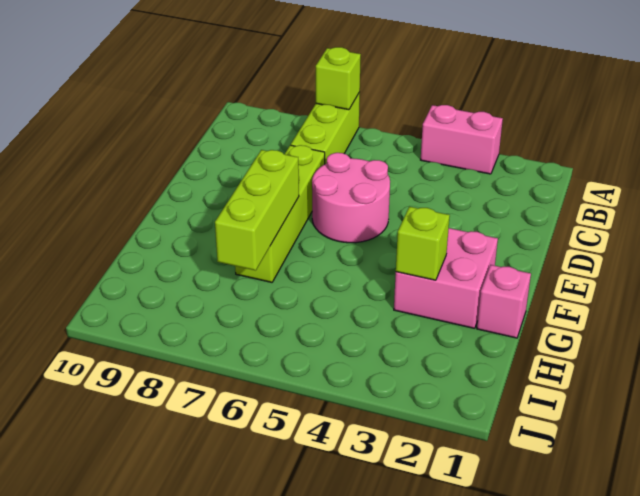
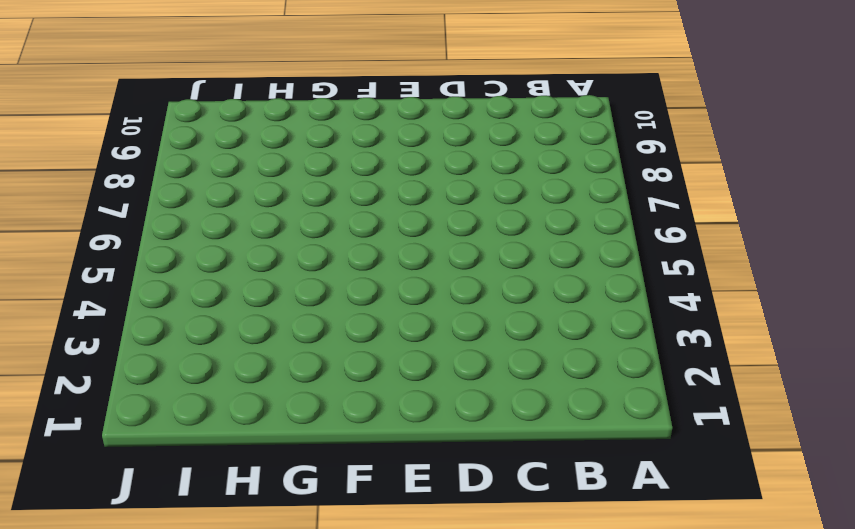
none -> pink brick A3:A4 level 1
none -> lime brick A7:C7 level 1

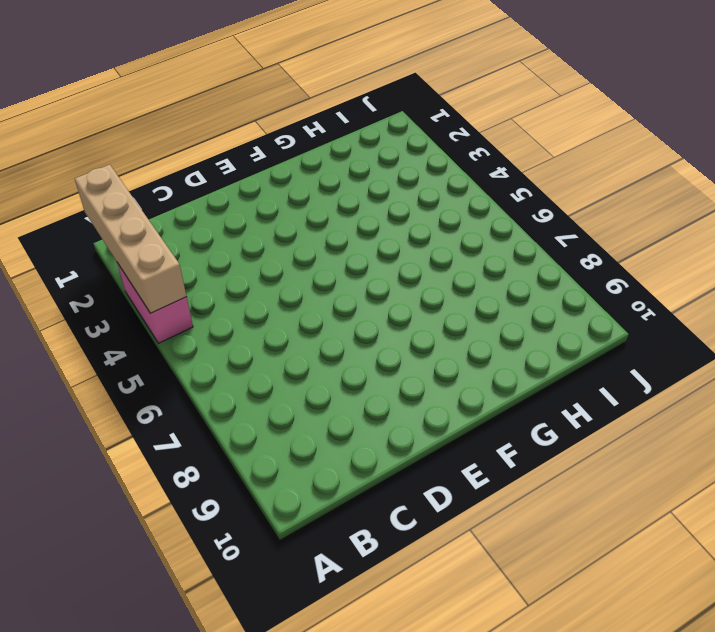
tan brick A1:A4 level 2 -> none
none -> lime brick A7:C7 level 1
none -> pink round brick D5:E6 level 1

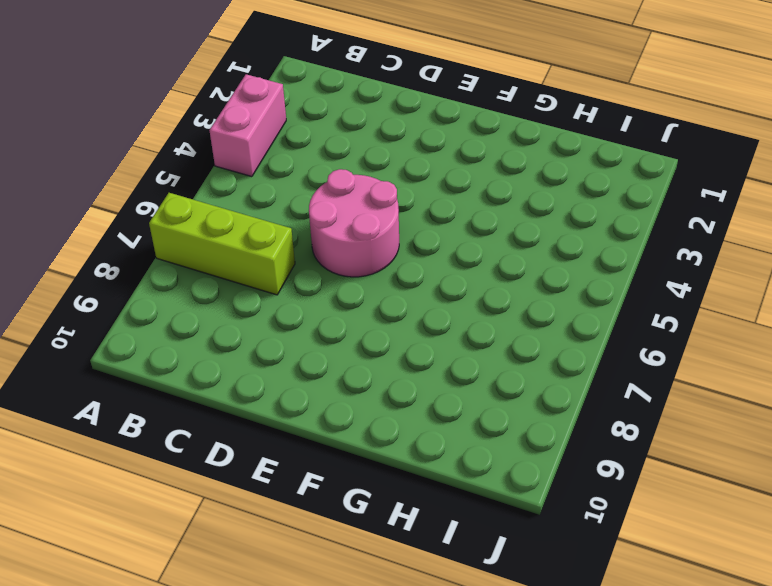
none -> lime brick D7:G7 level 1
none -> pink brick F2:G3 level 1

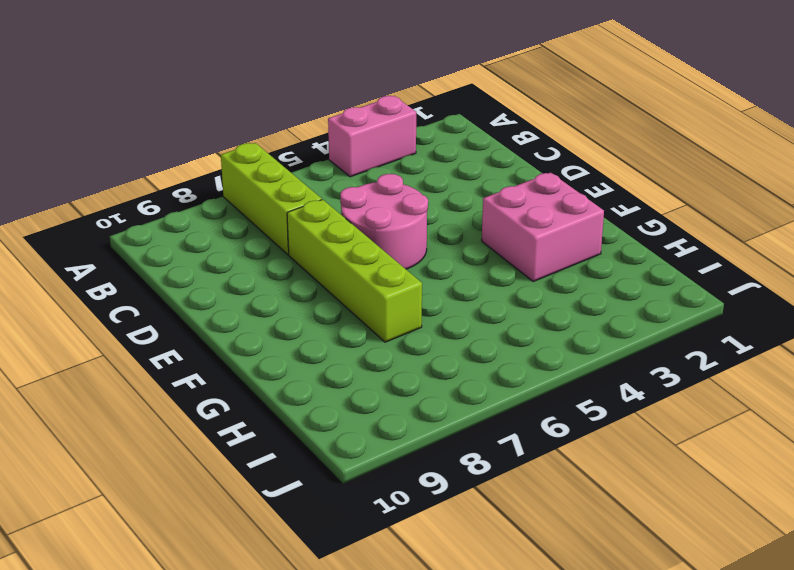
none -> pink brick G1 level 1
none -> lime brick A7 level 2

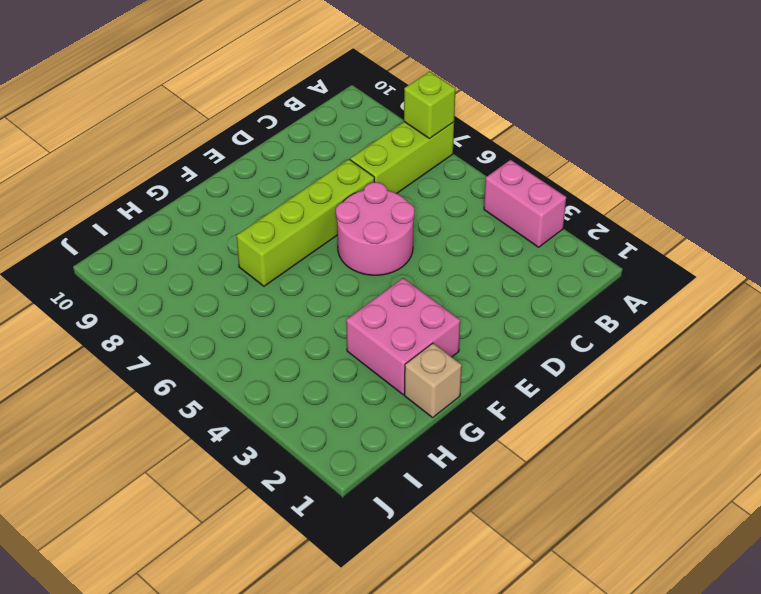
tan brick G1 level 1 -> pink brick G1 level 1
none -> lime brick F7:H7 level 2
none -> lime brick G3 level 2

